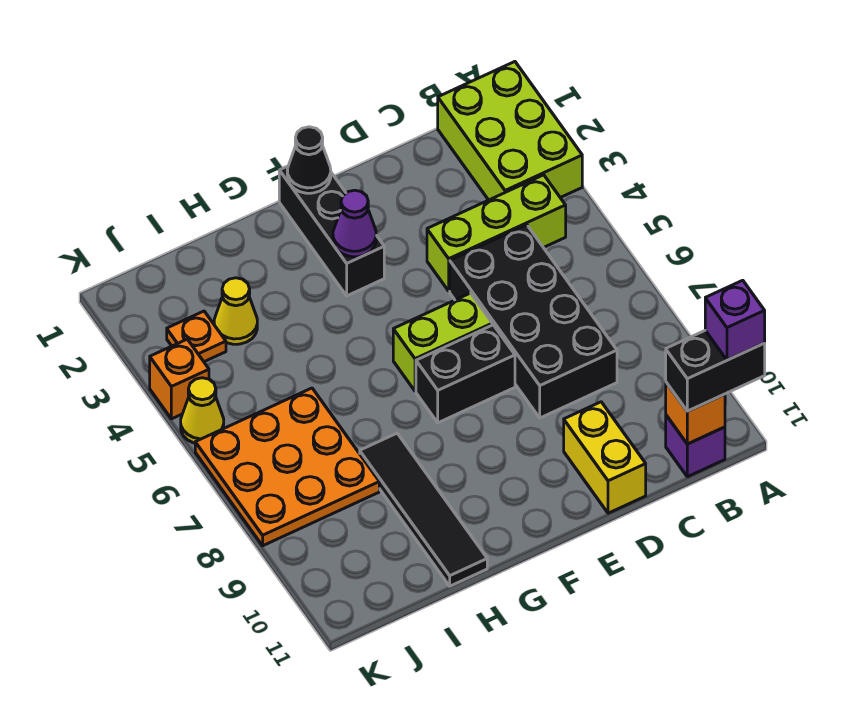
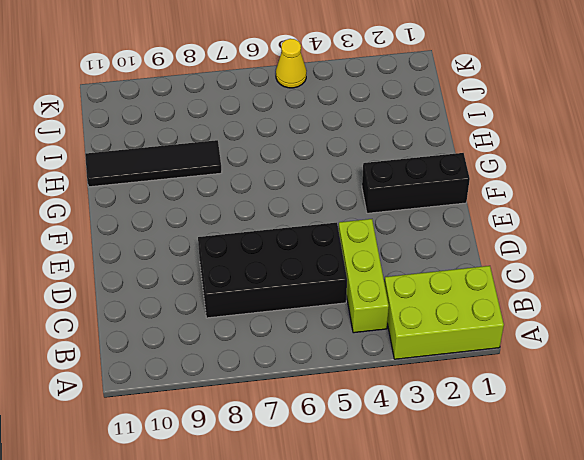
none -> purple brick B11 level 1
none -> yellow brick D10:D11 level 1
none -> lime brick E6:F6 level 1

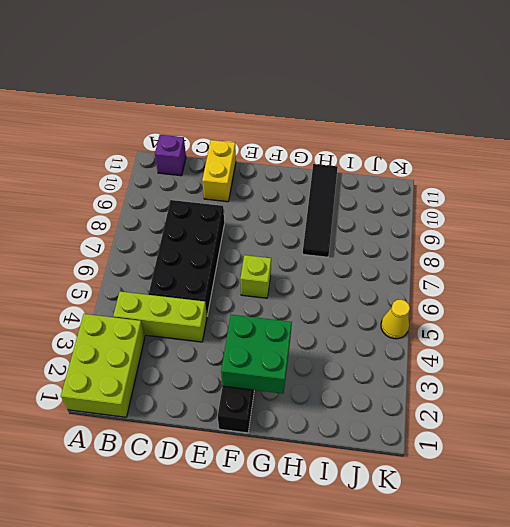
green brick F2:G3 level 2 -> purple cone F3 level 2
lime brick F6 level 1 -> lime brick E6:F6 level 1
none -> black brick E7:F7 level 1
none -> yellow cone I3 level 1
none -> orange plate I6:K8 level 1

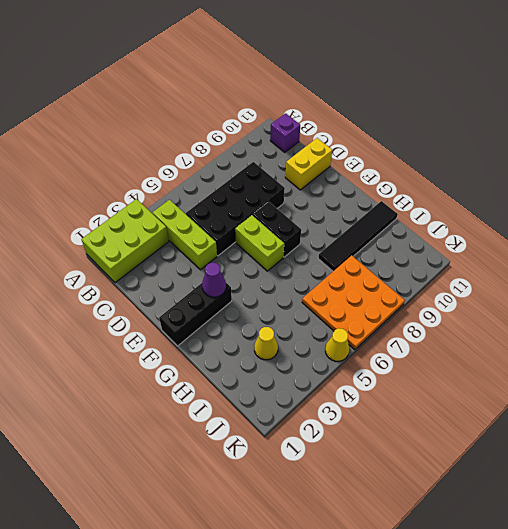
none -> orange plate J3 level 1
none -> orange brick K4 level 1
none -> orange brick B11 level 2

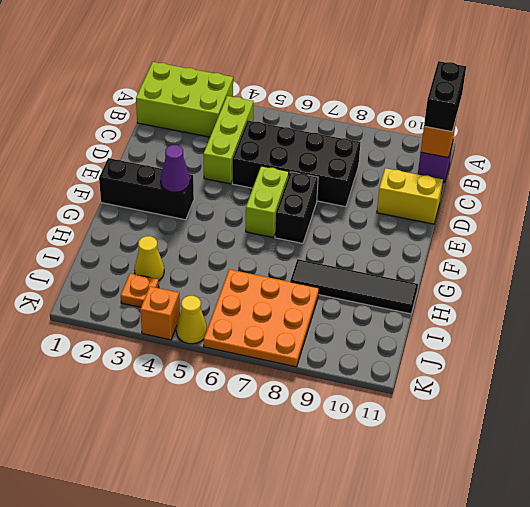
none -> black cone F1 level 2
none -> purple brick A11 level 4

